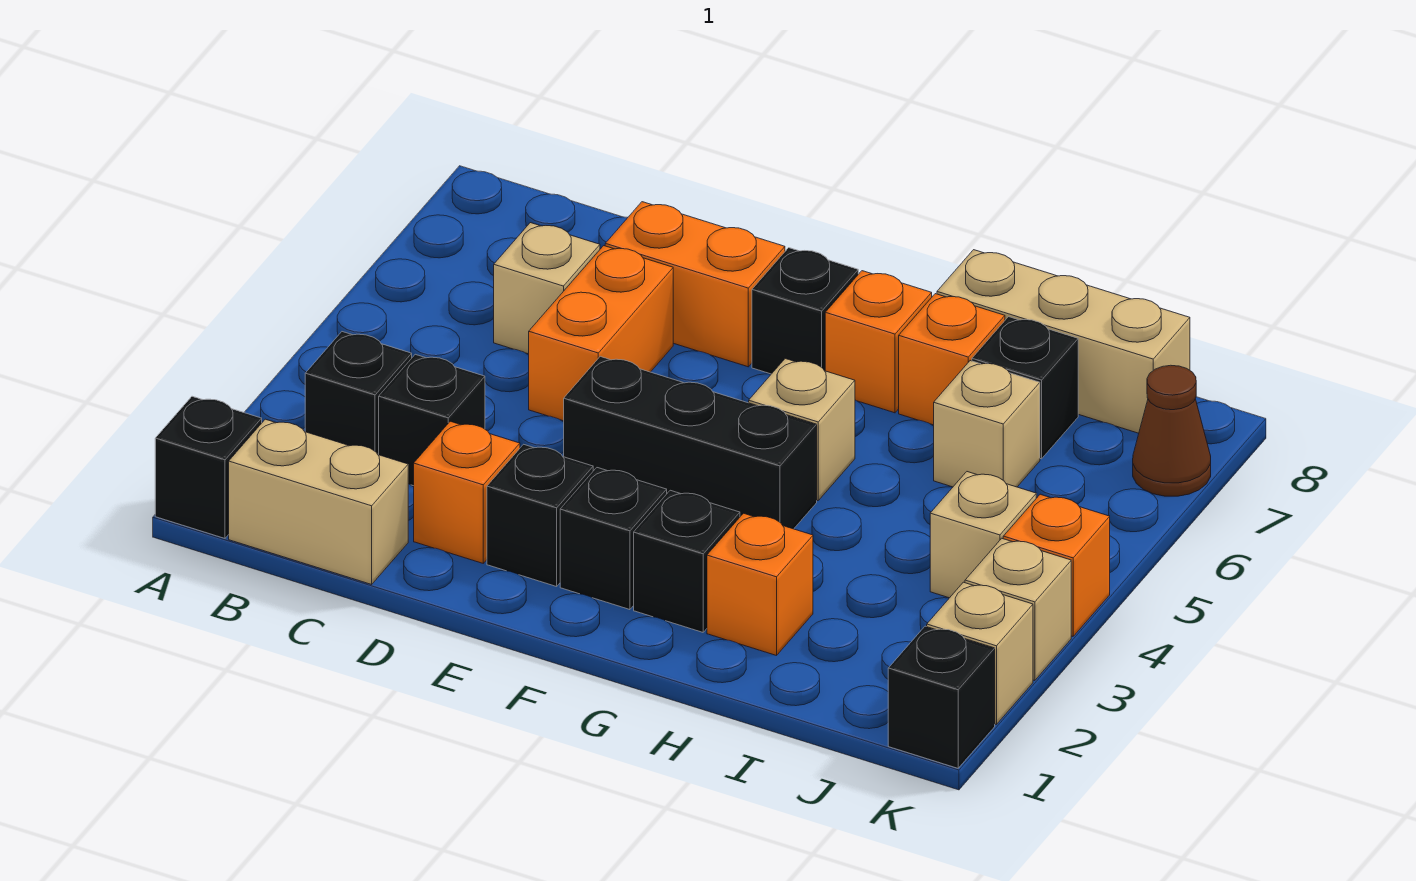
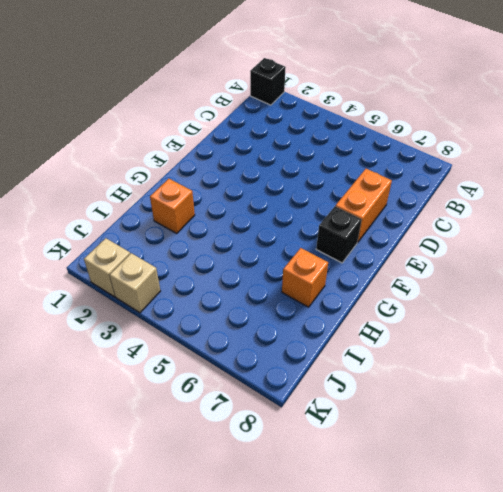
none -> tan brick B1:C1 level 1
none -> black brick B3 level 1
none -> black brick C3 level 1

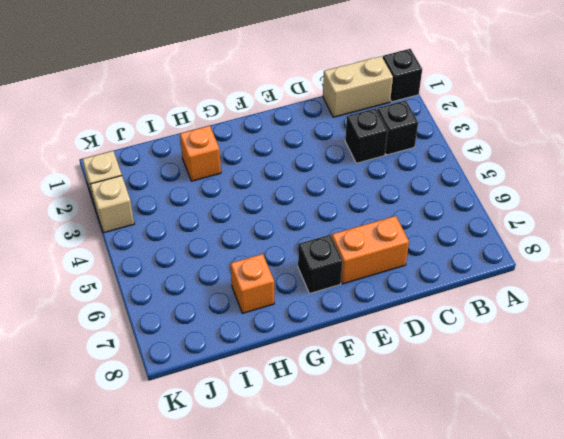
none -> tan brick C6 level 1
none -> orange brick D2 level 1
none -> orange brick D5:D6 level 1

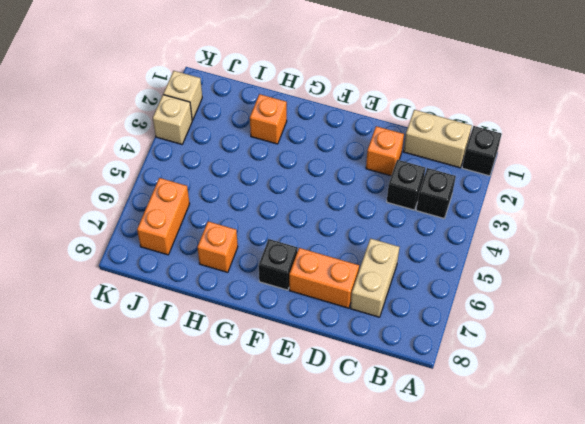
tan brick C6:C7 level 1 -> tan brick C6 level 1
orange brick J6:J7 level 1 -> orange brick D5:D6 level 1
none -> black brick E2 level 1
none -> black brick E4:G4 level 1
none -> black brick F2 level 1

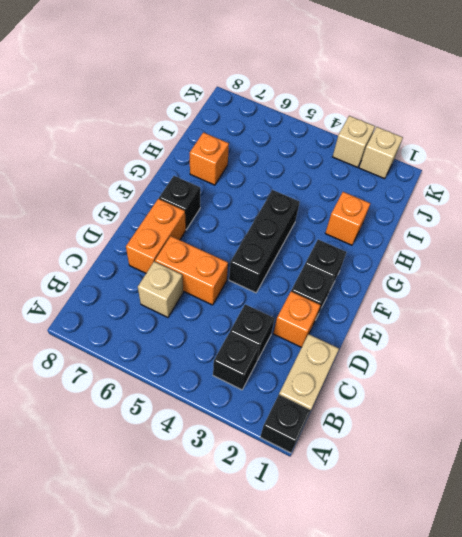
none -> black brick G2 level 1
none -> tan brick G5 level 1
none -> orange brick G7 level 1

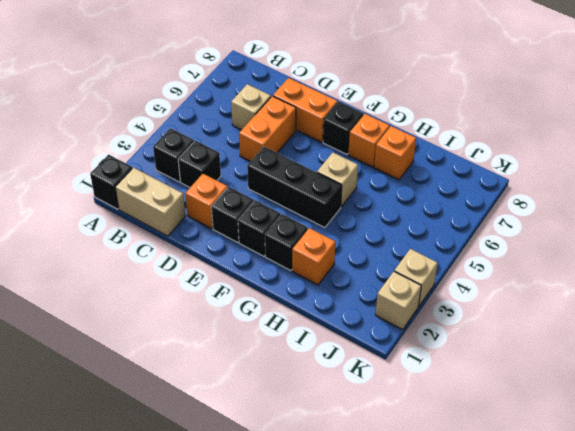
none -> tan brick H8:J8 level 1
none -> tan brick I6 level 1
none -> black brick I7 level 1

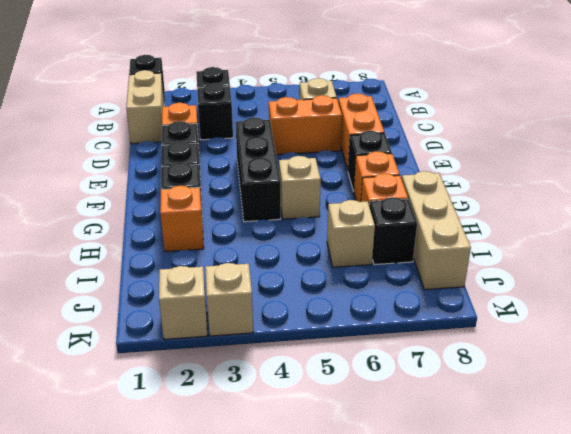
none -> tan brick J4 level 1
none -> black brick K1 level 1
none -> orange brick K4 level 1

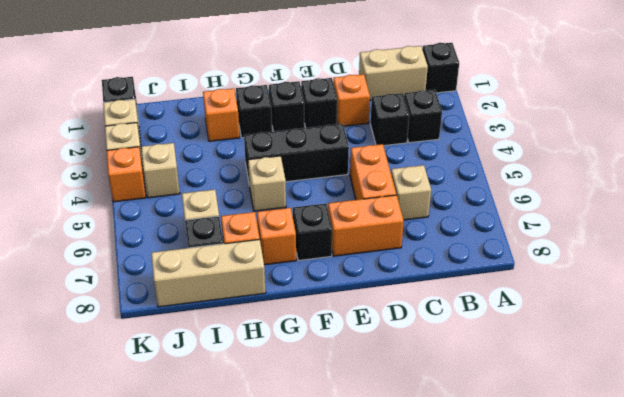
none -> brown cone K7 level 1

